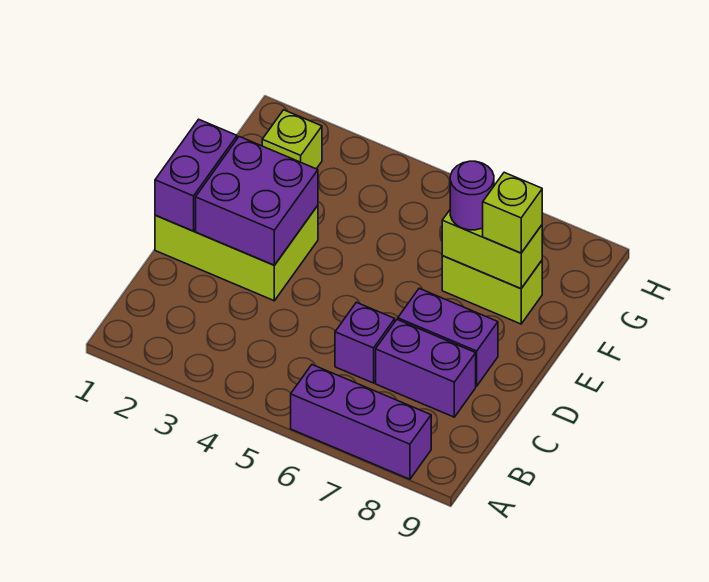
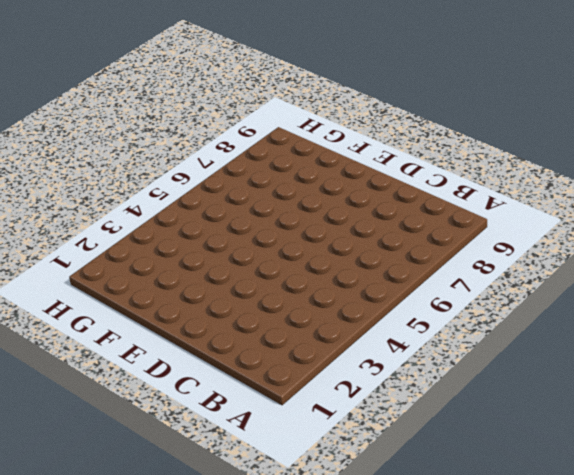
none -> purple brick A6:A8 level 1
none -> purple brick C6 level 1
none -> purple brick C7:C8 level 1

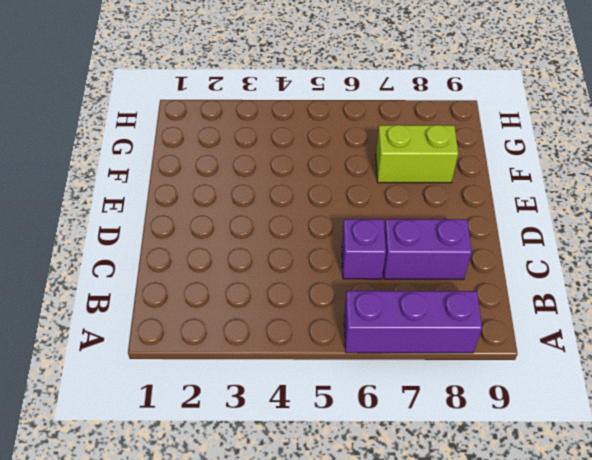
none -> lime brick D1:E3 level 1
none -> purple brick D7:D8 level 1
none -> lime brick G2 level 1

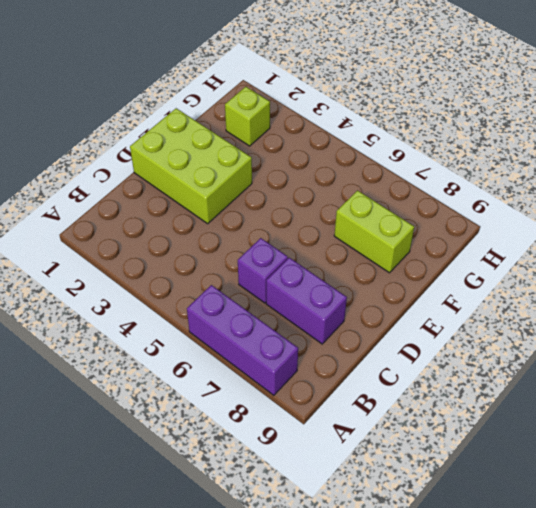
none -> purple brick D7:D8 level 1
none -> purple brick D1:E1 level 2
none -> purple brick D2:E3 level 2

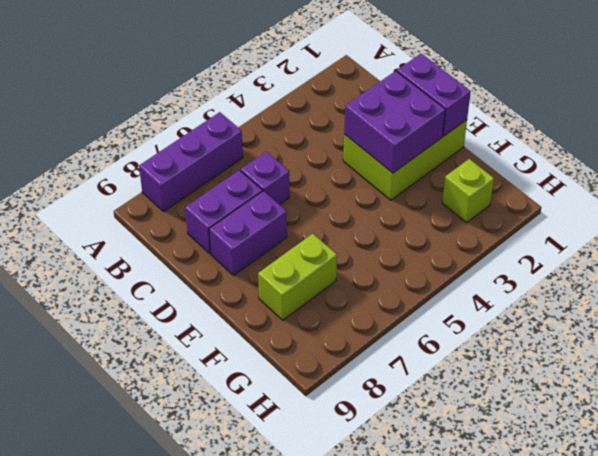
none -> lime brick F7:F8 level 2
none -> purple round brick F7 level 3
none -> lime brick F8 level 3

